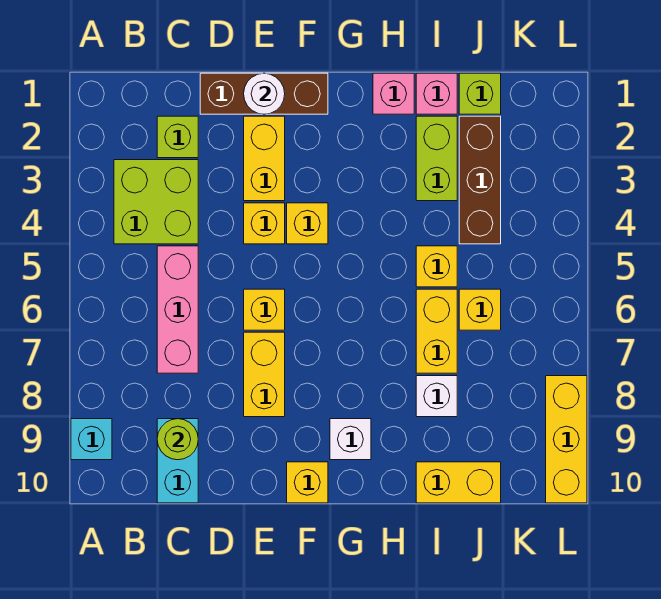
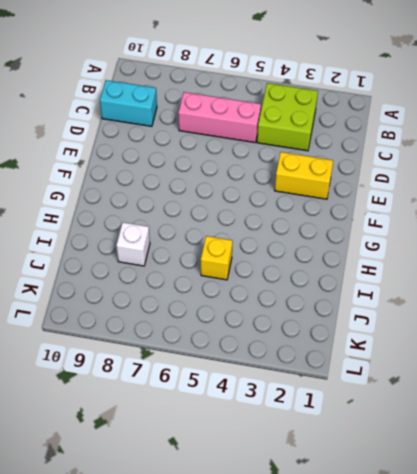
none -> cyan brick A9 level 1
none -> lime brick C2 level 1
none -> brown brick D1:F1 level 1

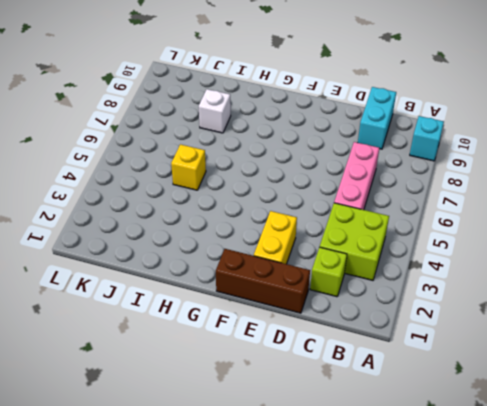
none -> yellow brick E4 level 1
none -> yellow brick E6 level 1
none -> yellow brick E7:E8 level 1

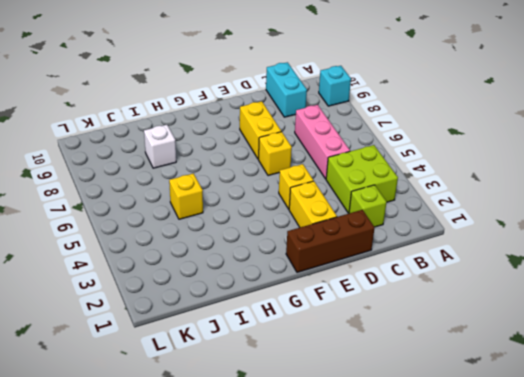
none -> yellow brick F4 level 1
none -> yellow brick F10 level 1
none -> white brick G9 level 1

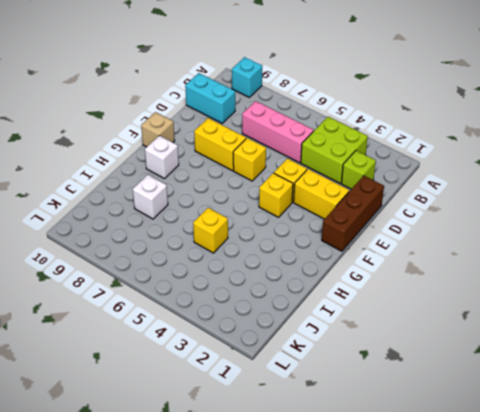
tan brick F10 level 1 -> yellow brick F10 level 1
none -> pink brick H1 level 1
none -> pink brick I1 level 1
none -> lime brick I2:I3 level 1

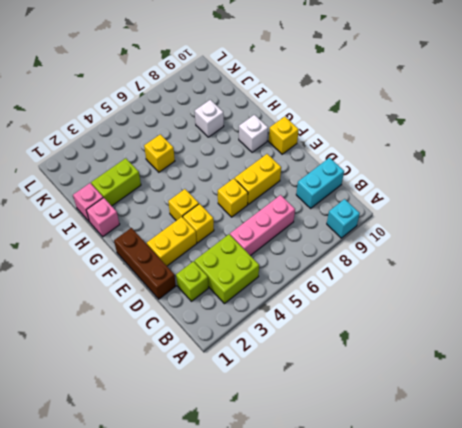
none -> yellow brick I6:I7 level 1
none -> yellow brick I10:J10 level 1
none -> lime brick J1 level 1

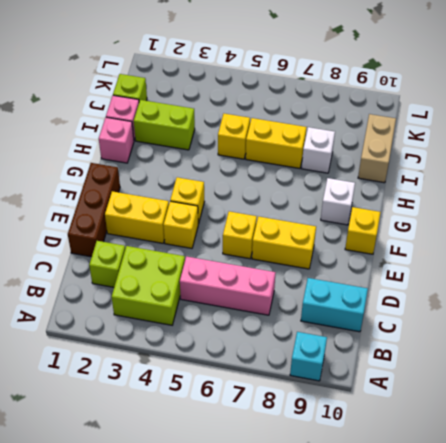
tan brick I10:J10 level 1 -> yellow brick I10:J10 level 1
none -> brown brick J2:J4 level 1
none -> yellow brick J6 level 1
none -> yellow brick L8:L10 level 1

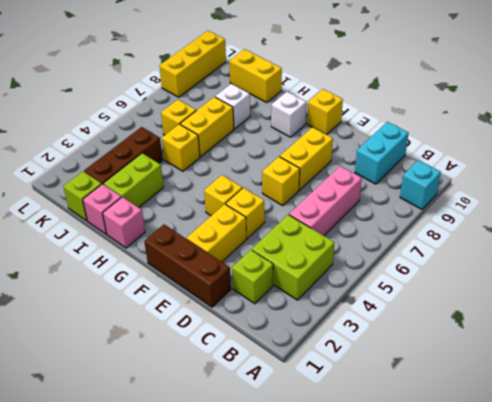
none -> lime round brick C9 level 2
none -> white round brick E1 level 2

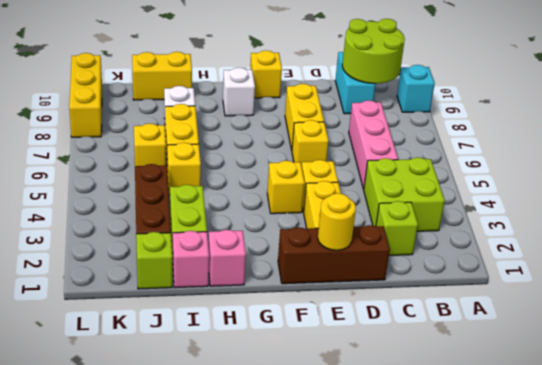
lime round brick B9:C10 level 2 -> lime round brick C9 level 2
yellow round brick E1 level 2 -> white round brick E1 level 2

